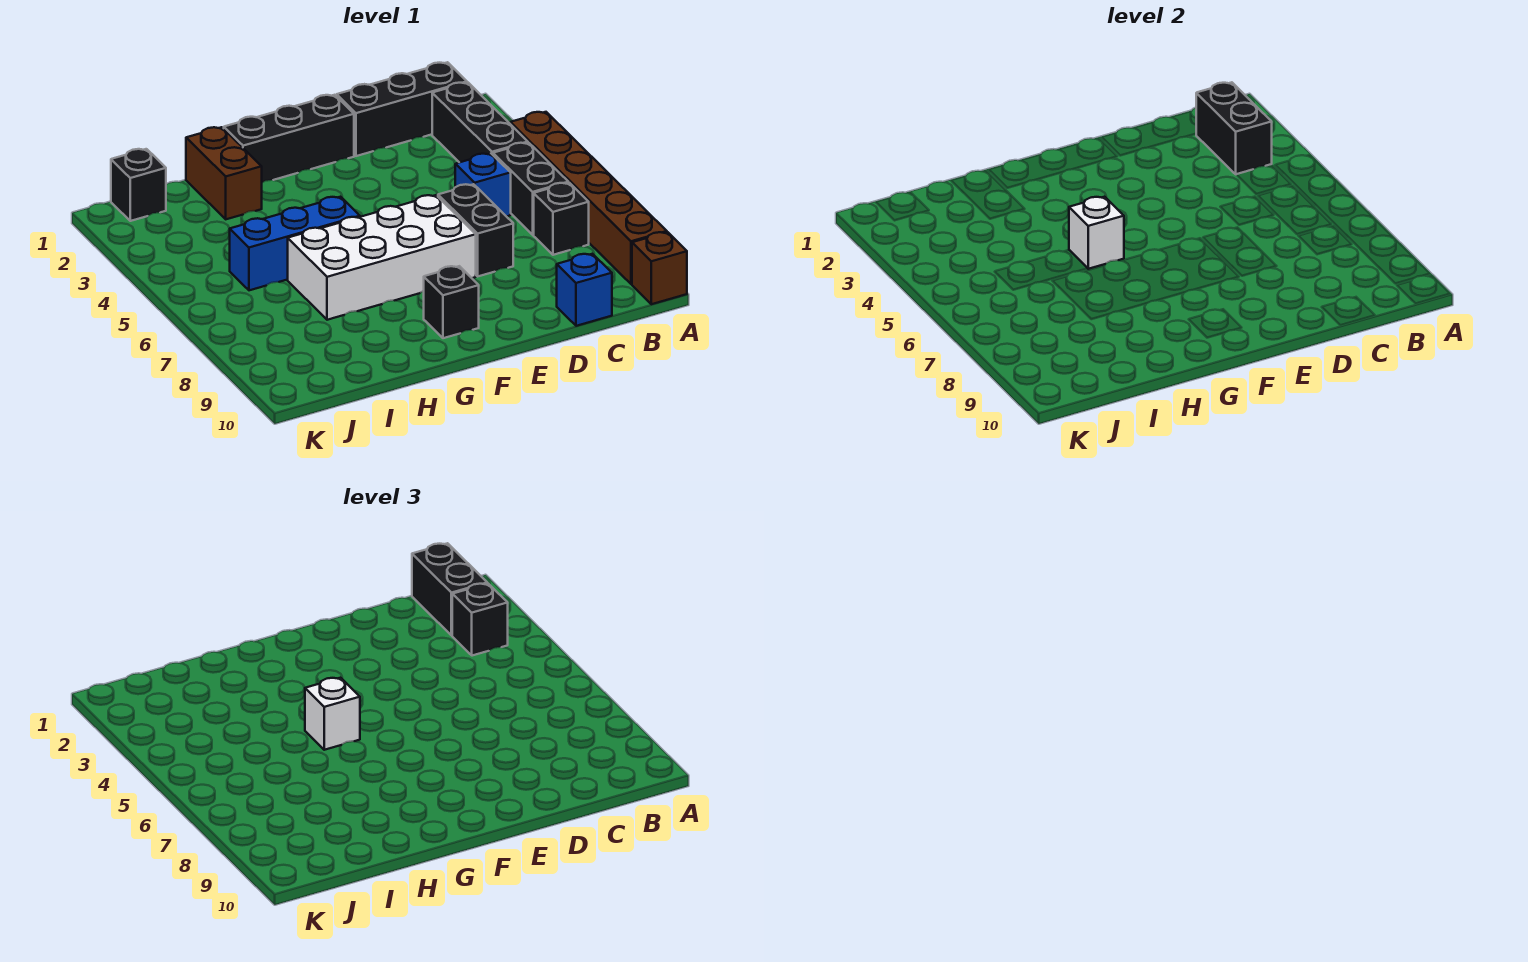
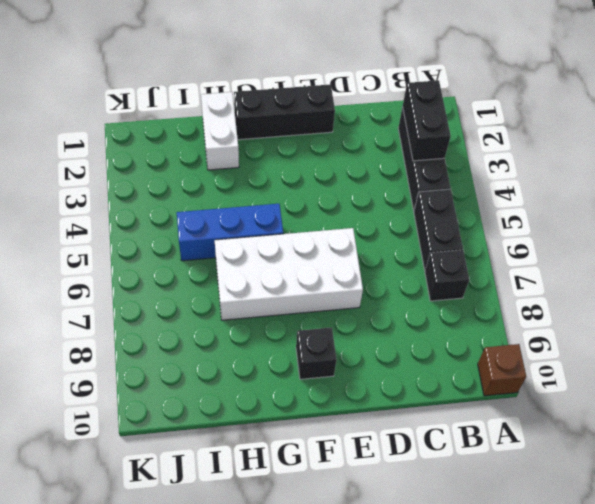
white brick H1:H2 level 1 -> brown brick H1:H2 level 1
none -> brown brick A4:A9 level 1
none -> black brick B1:D1 level 1
none -> blue brick C5 level 1

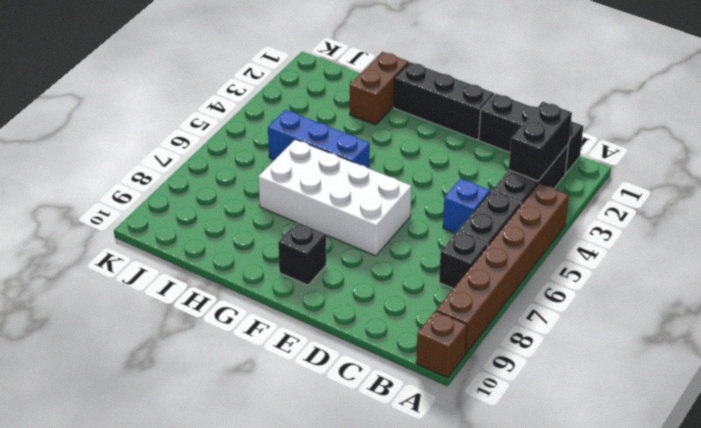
none -> blue brick C10 level 1
none -> black brick D6:D7 level 1
none -> black brick J1 level 1

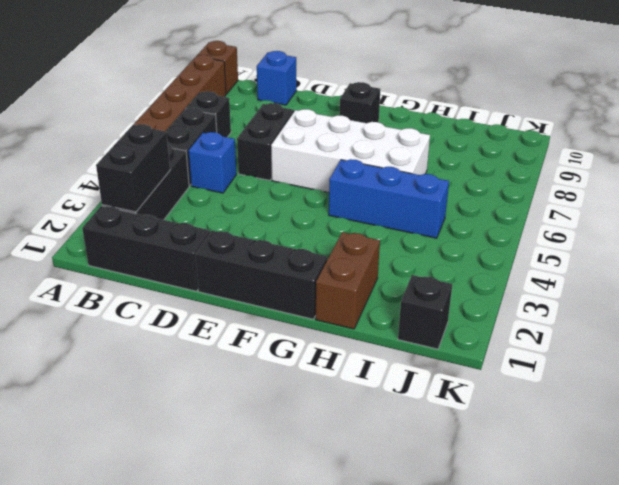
none -> white brick G5 level 2
none -> black brick B1:B2 level 3
none -> black brick B3 level 3

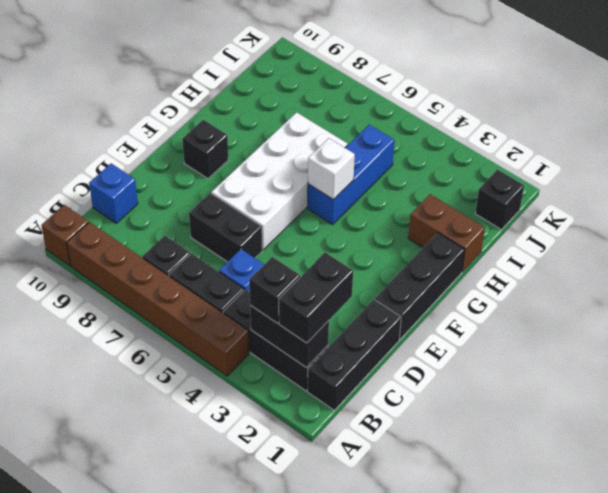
black brick B2:C2 level 3 -> black brick B1:B2 level 3
none -> white brick G5 level 3

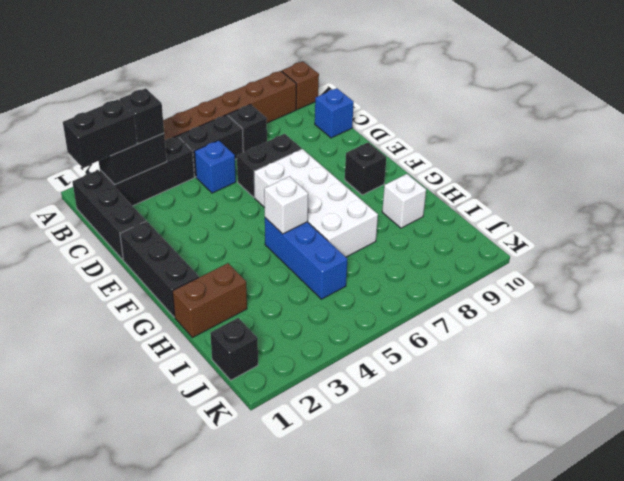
white brick H9 level 1 -> white brick G5 level 3

